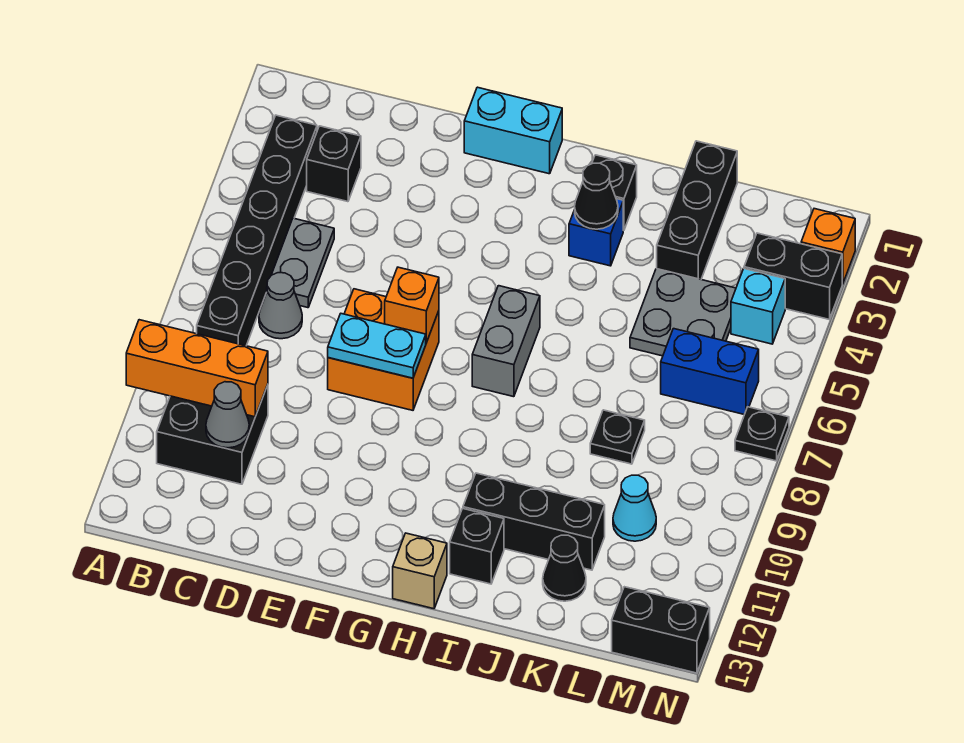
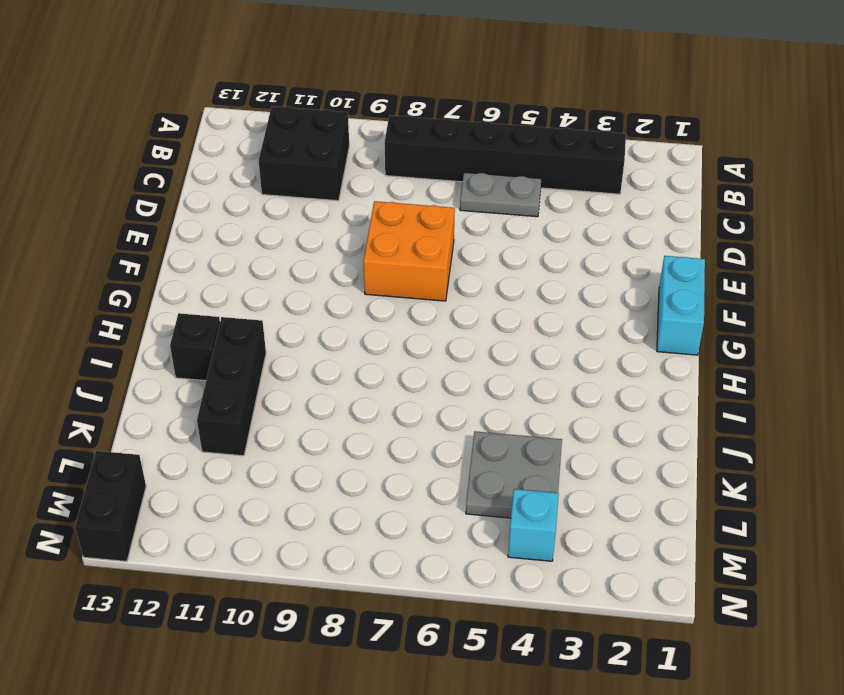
none -> black brick C3 level 1
none -> grey cone C7 level 1
none -> grey brick H6:H7 level 1

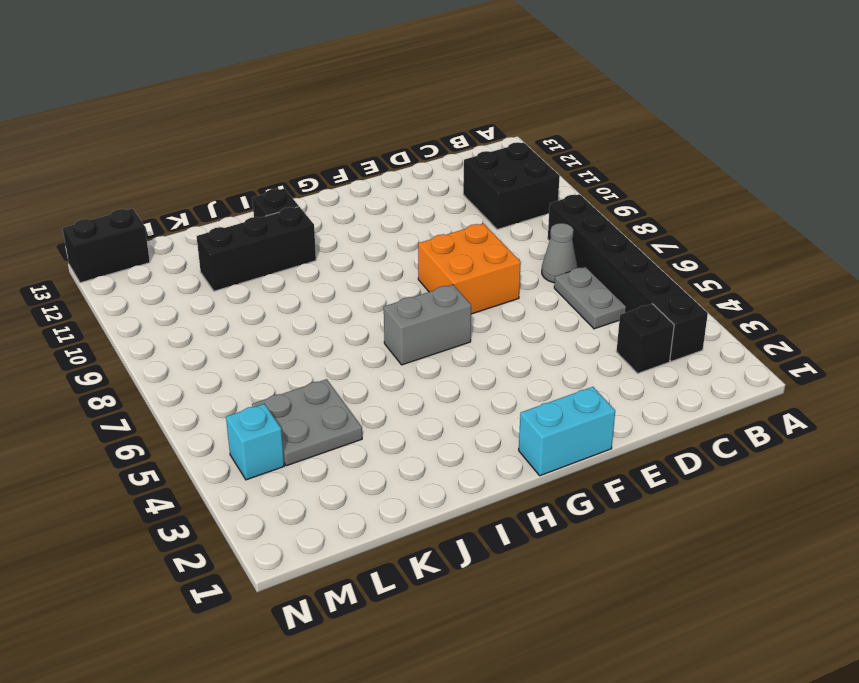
grey brick G6:H6 level 1 -> grey brick H6:H7 level 1
none -> tan brick H13 level 1
none -> black brick I2 level 1
none -> blue brick I3 level 1

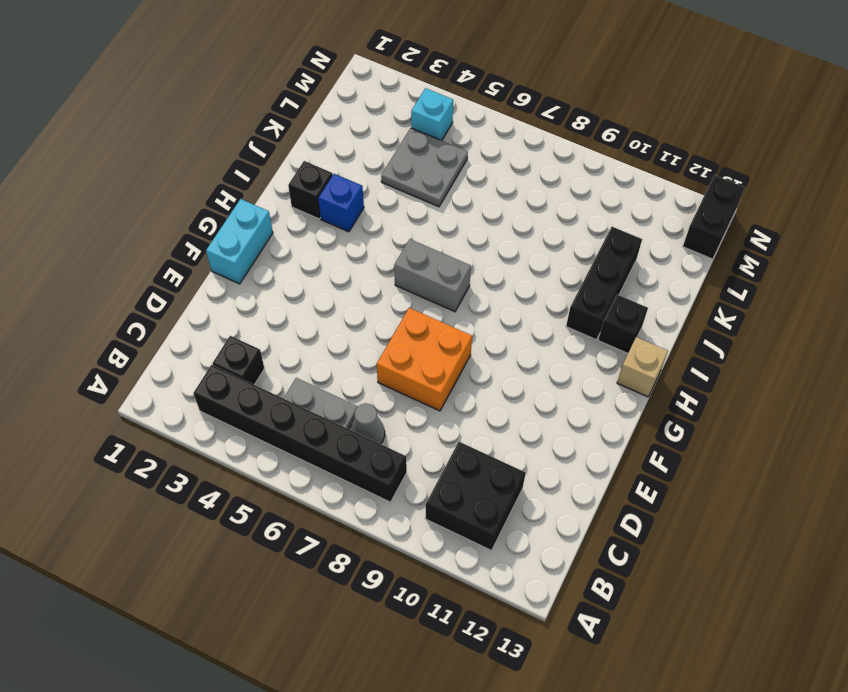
none -> black brick K1:K3 level 1
none -> black plate K8 level 1
none -> black cone K12 level 1

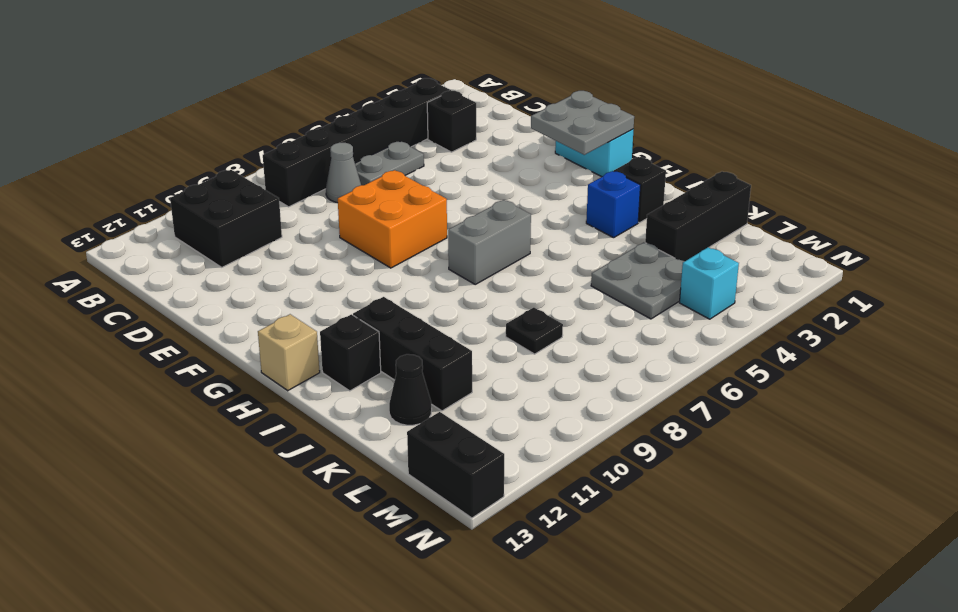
grey plate F1:G2 level 2 -> none
none -> blue brick L6:M6 level 1
none -> cyan cone L10 level 1
none -> black brick M3:N3 level 1

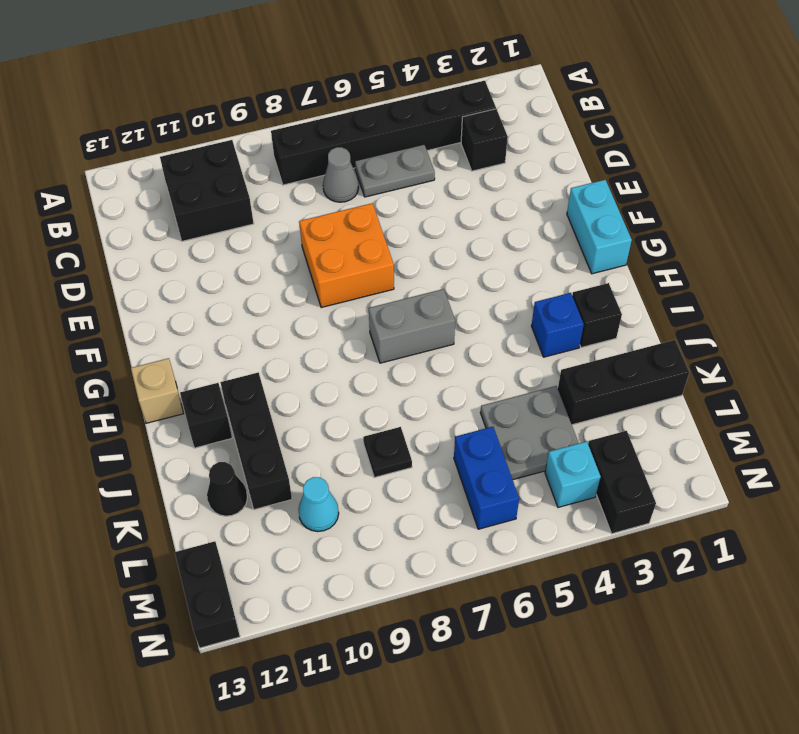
none -> orange brick N2 level 1
none -> black plate N7 level 1
none -> orange brick A10:C10 level 2

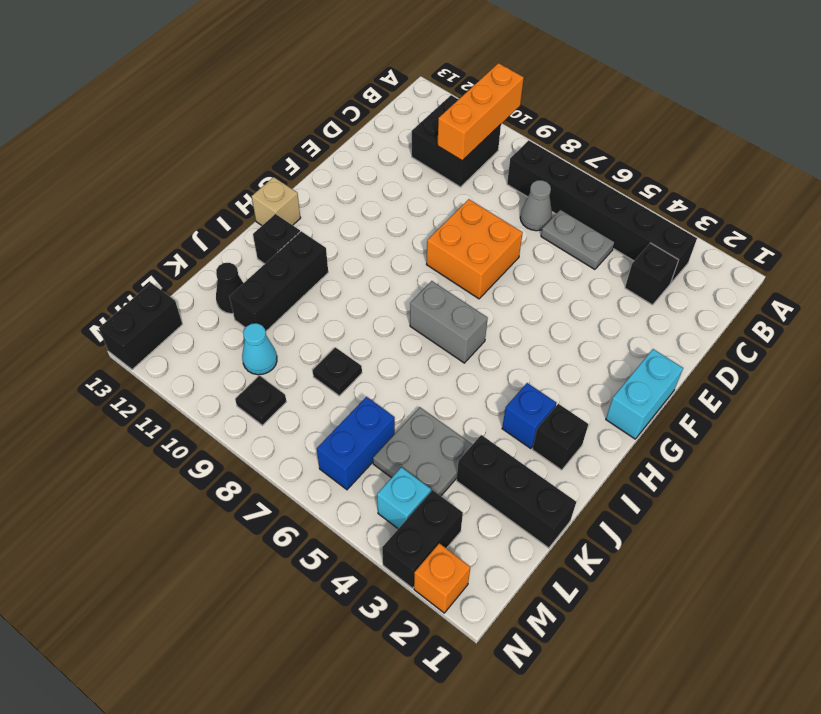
black plate M9 level 1 -> black plate N7 level 1
none -> grey cone C11 level 2
none -> cyan plate E8:F8 level 2
none -> orange brick F7 level 2

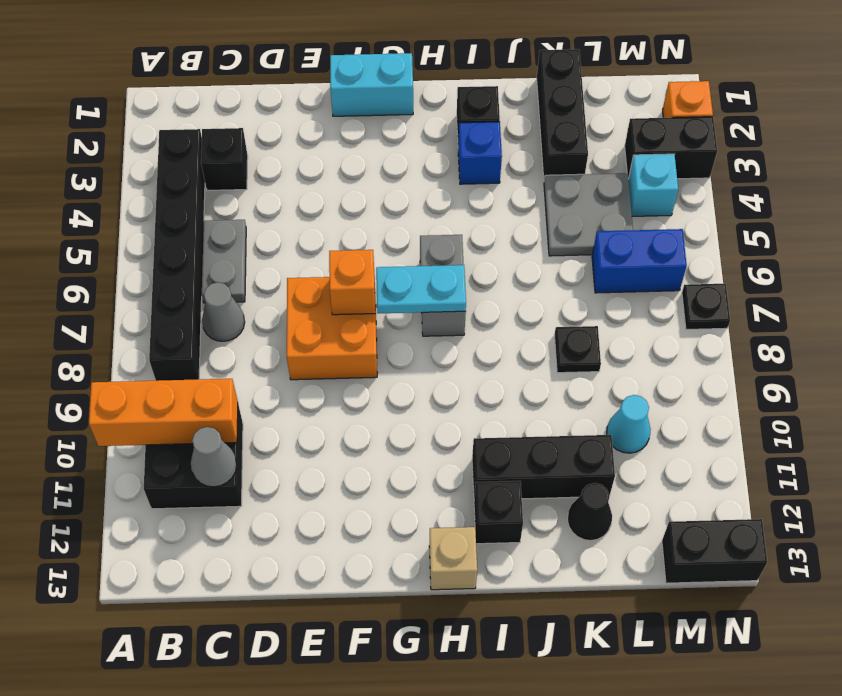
cyan plate G7:H7 level 2 -> cyan plate E8:F8 level 2
none -> black cone I3 level 2

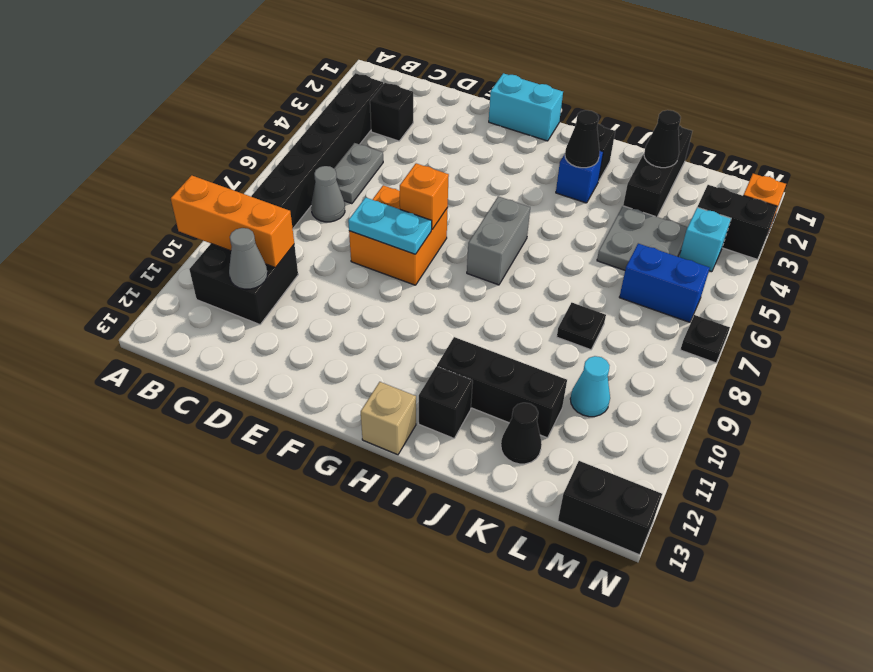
black cone K2 level 2 -> none

